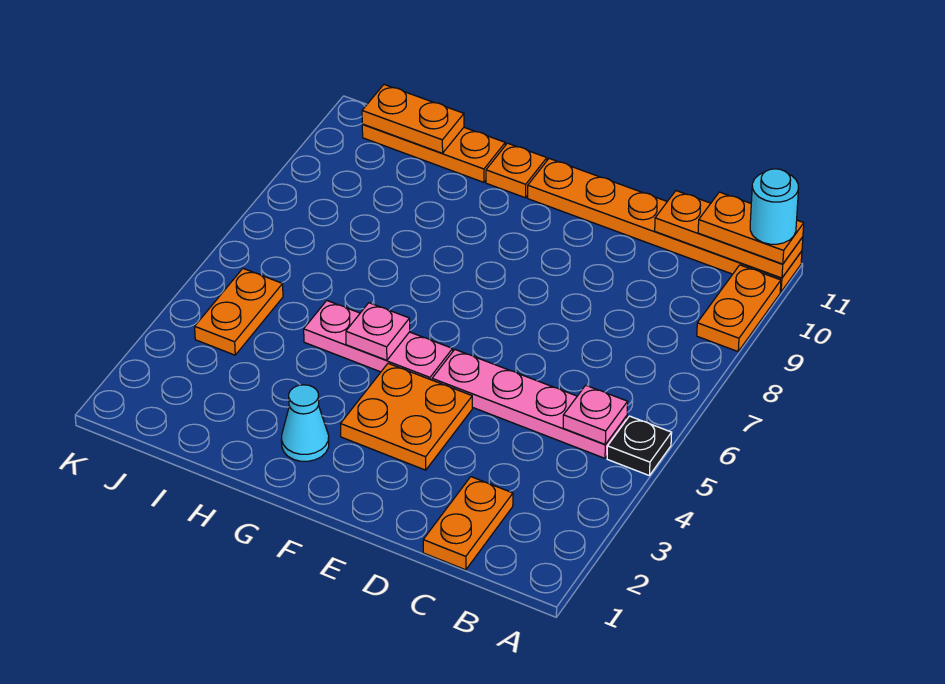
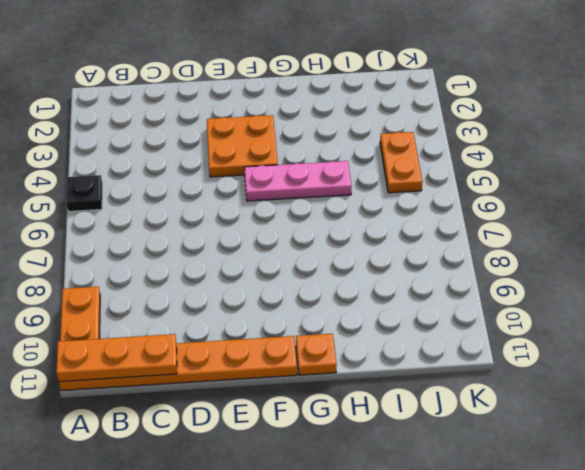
none -> pink plate B5:E5 level 1
none -> orange plate C1:C2 level 1
none -> cyan cone G2 level 1

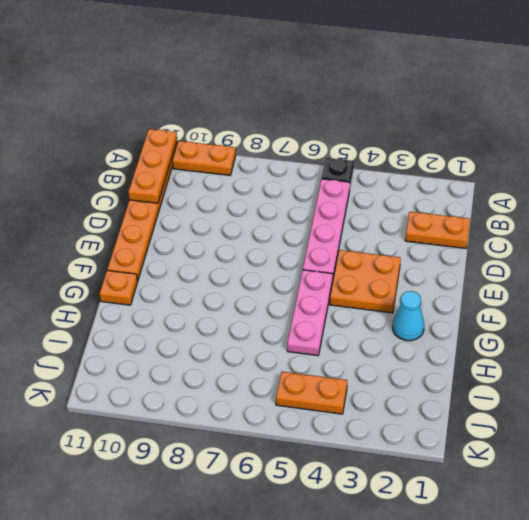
none -> orange plate H11:J11 level 1
none -> pink plate B5 level 2
none -> pink plate G5 level 2

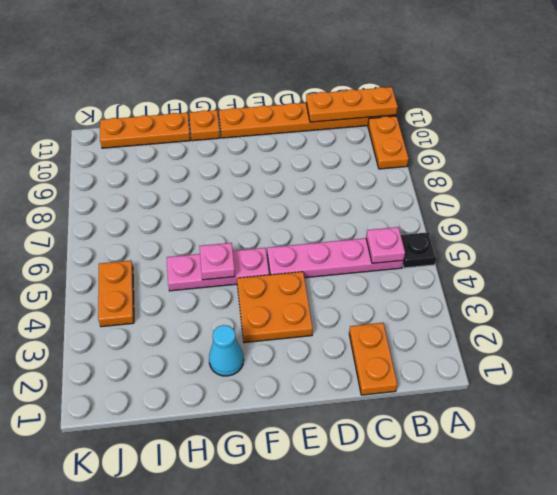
none -> orange plate I11:J11 level 2
none -> orange plate A11:B11 level 3
none -> cyan round brick A11 level 4

